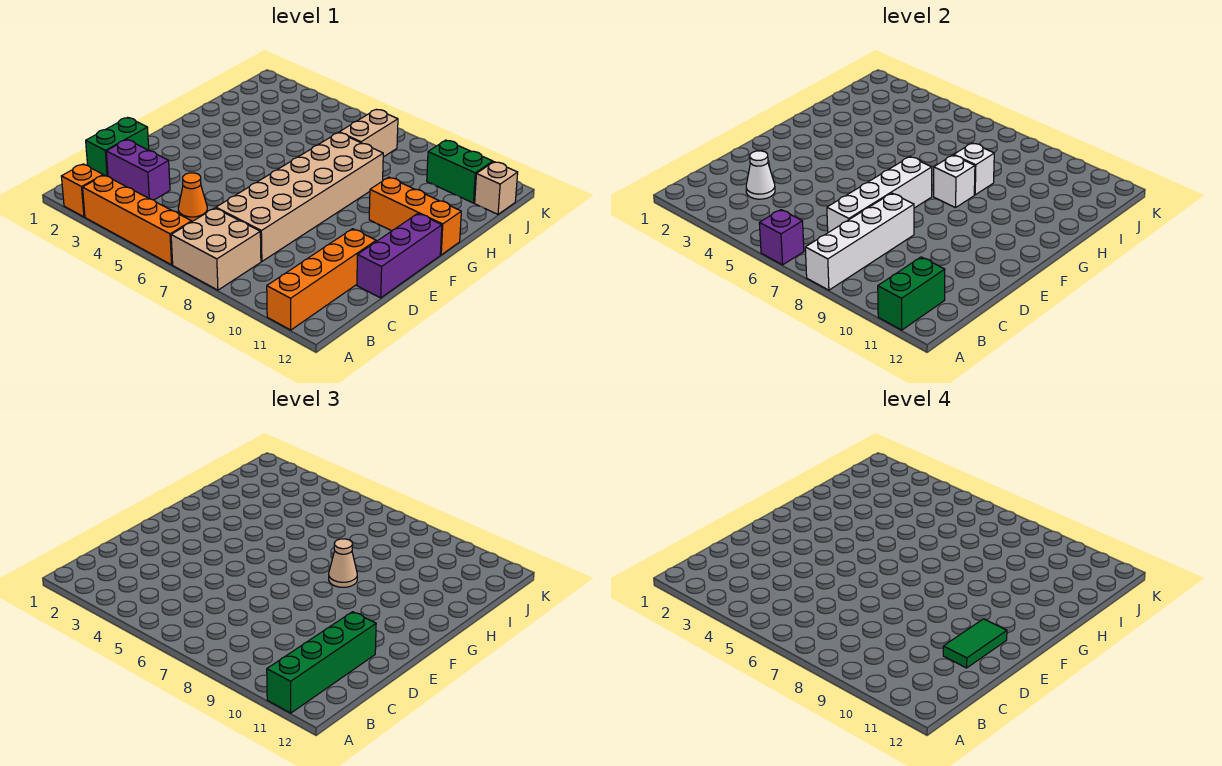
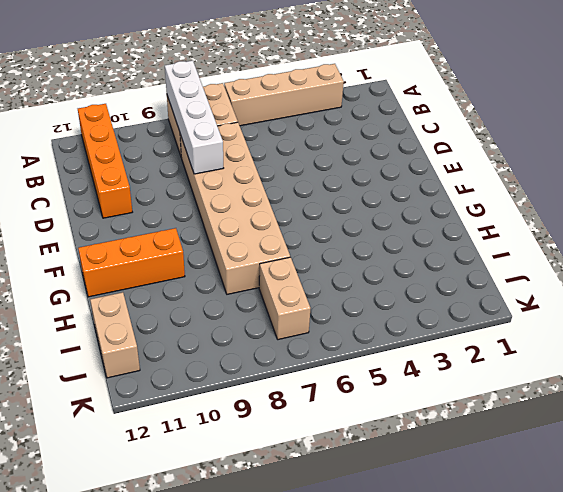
tan brick A3:A6 level 1 -> orange brick A3:A6 level 1
tan brick I12:J12 level 1 -> tan brick J12 level 1
none -> orange brick A2 level 1
none -> green brick C1:D1 level 1
none -> purple brick C2:C3 level 1

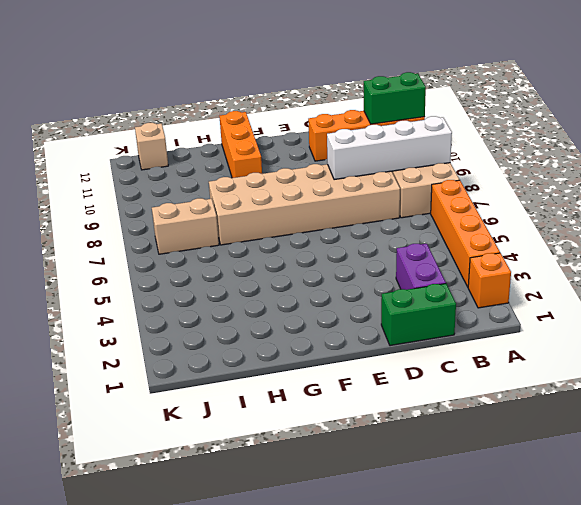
none -> orange cone C5 level 1
none -> purple brick D12:F12 level 1
none -> green brick J10:J11 level 1

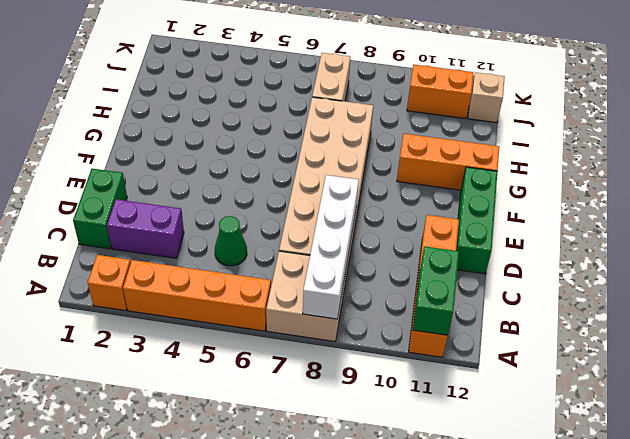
green cone C5 level 1 -> orange cone C5 level 1
green brick D12:F12 level 1 -> purple brick D12:F12 level 1
orange brick J10:J11 level 1 -> green brick J10:J11 level 1
none -> purple brick A6 level 2
none -> white cone C3 level 2
none -> white brick C7:F7 level 2

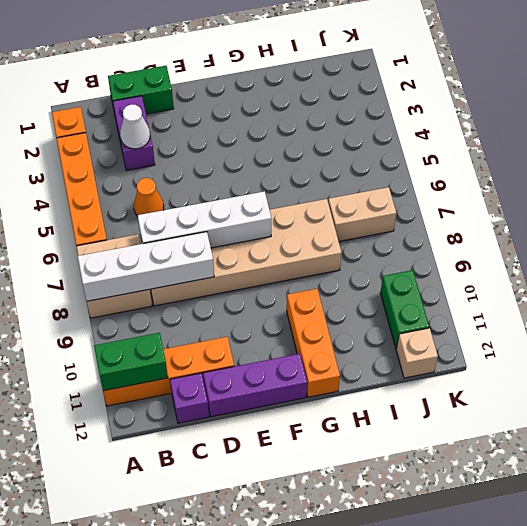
purple brick C12 level 1 -> purple brick A6 level 2
none -> white brick G8 level 2
none -> white brick H8 level 2
none -> green brick A11:D11 level 3

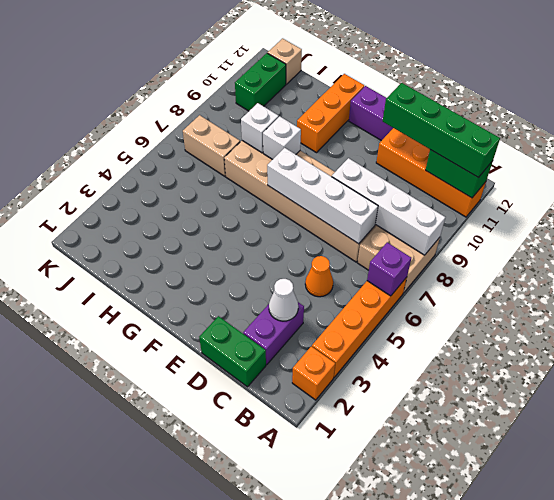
none -> tan cone G8 level 3
none -> green tile D11:E11 level 4

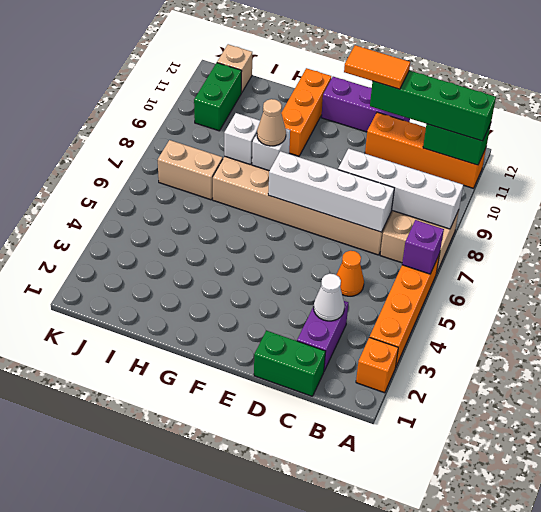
orange tile D11:E11 level 4 -> green tile D11:E11 level 4

